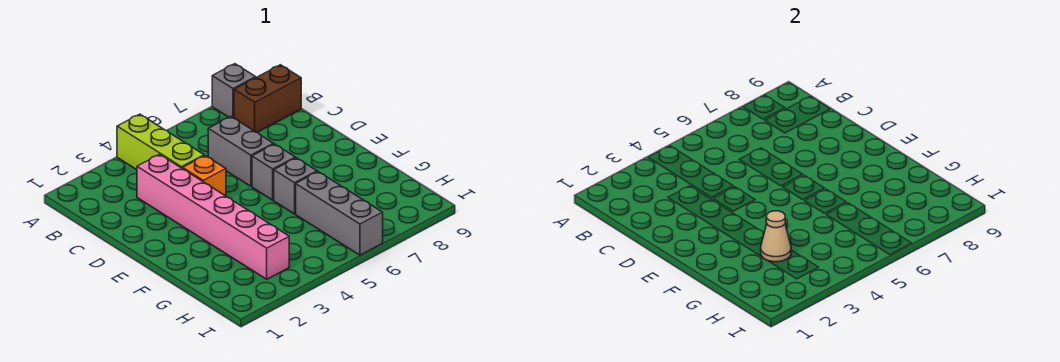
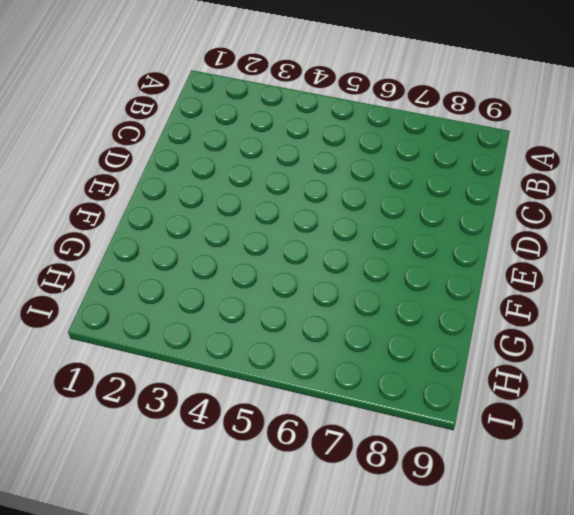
none -> lime brick A4:C4 level 1
none -> grey brick A8 level 1

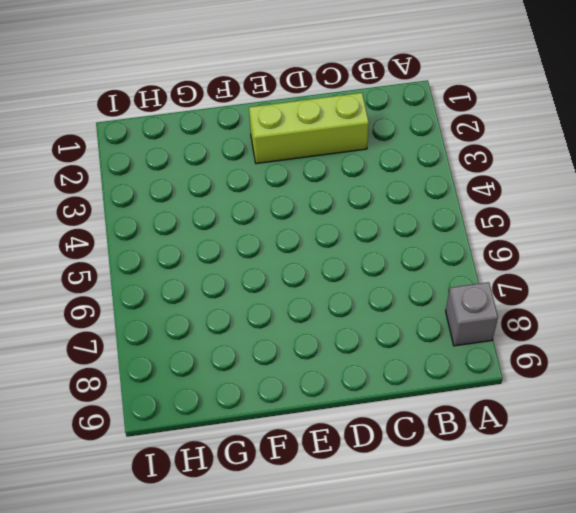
lime brick C2:E2 level 1 -> lime brick A4:C4 level 1
none -> brown brick B8:B9 level 1
none -> pink brick C3:H3 level 1

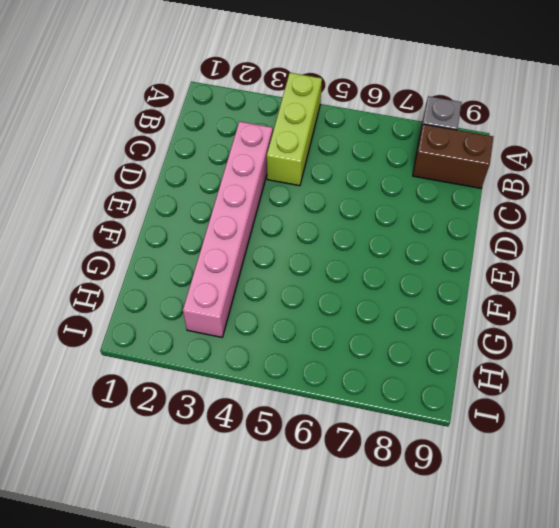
none -> grey brick C6:D6 level 1
none -> orange brick D4 level 1

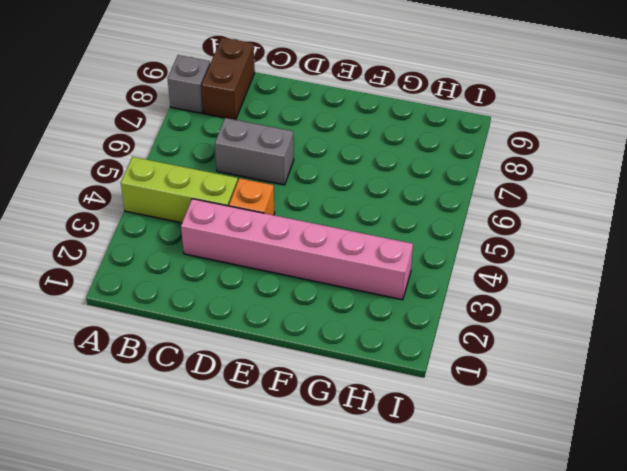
none -> grey brick E6 level 1
none -> grey brick F6 level 1

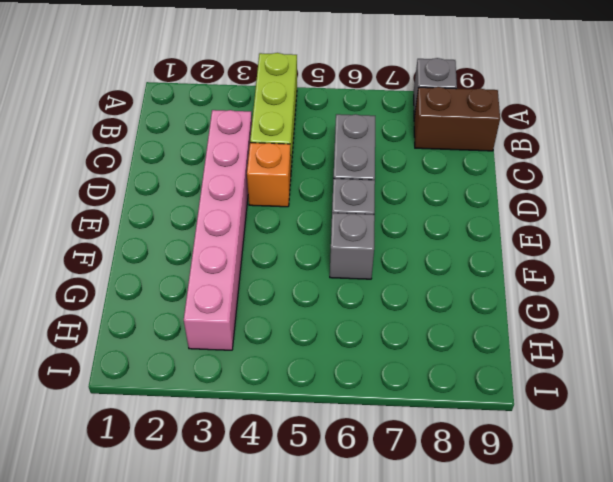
none -> grey brick G6:I6 level 1
none -> tan cone G3 level 2

